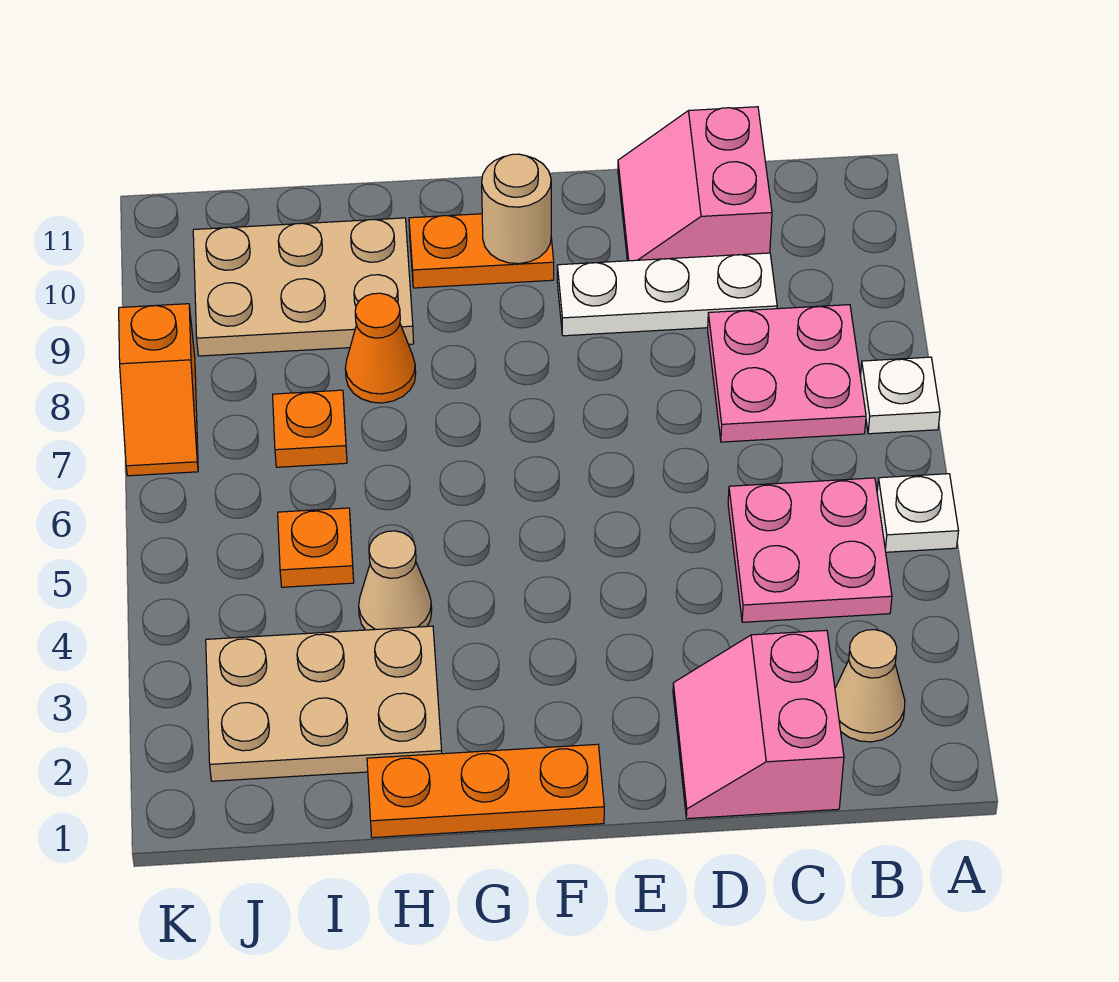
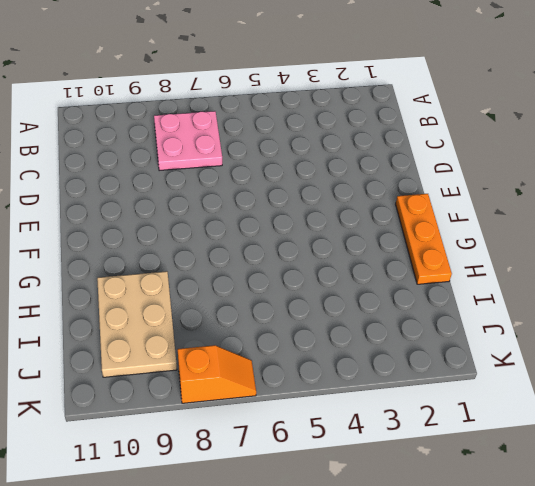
none -> white plate A5 level 1
none -> white plate A7 level 1
none -> tan cone B2 level 1

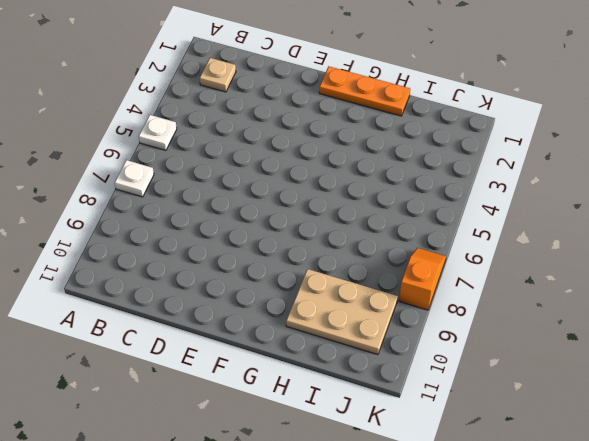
tan plate B2 level 1 -> tan cone B2 level 1
none -> pink plate B4:C5 level 1
none -> pink plate B7:C8 level 1
none -> pink slope C1:D2 level 1 top C

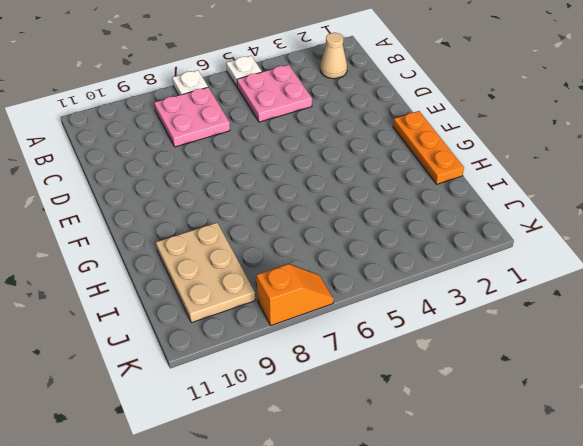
none -> pink slope C1:D2 level 1 top C
none -> white plate C9:E9 level 1
none -> pink slope C10:D11 level 1 top C

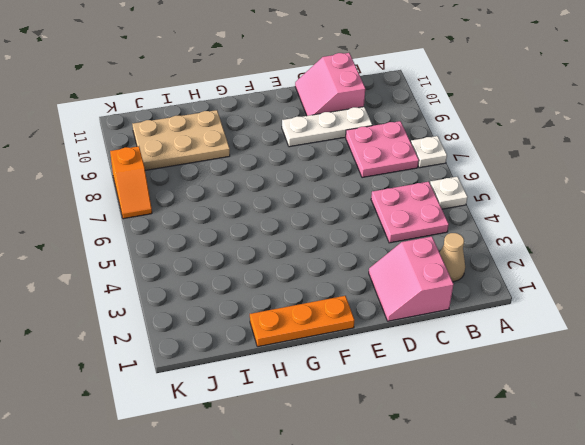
none -> orange plate F10:G10 level 1
none -> tan plate H2:J3 level 1
none -> tan cone H4 level 1

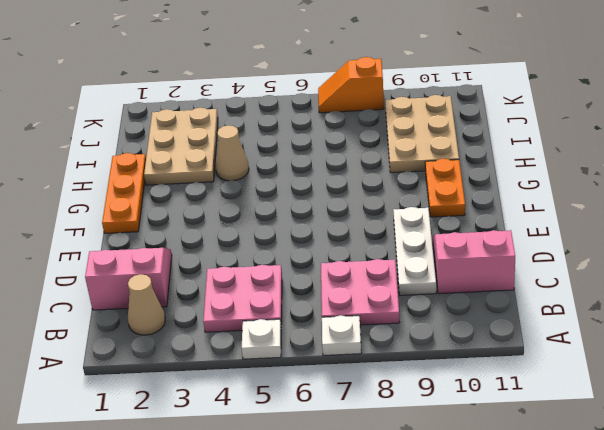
none -> orange cone H8 level 1
none -> orange plate I5 level 1
none -> orange plate I7 level 1

